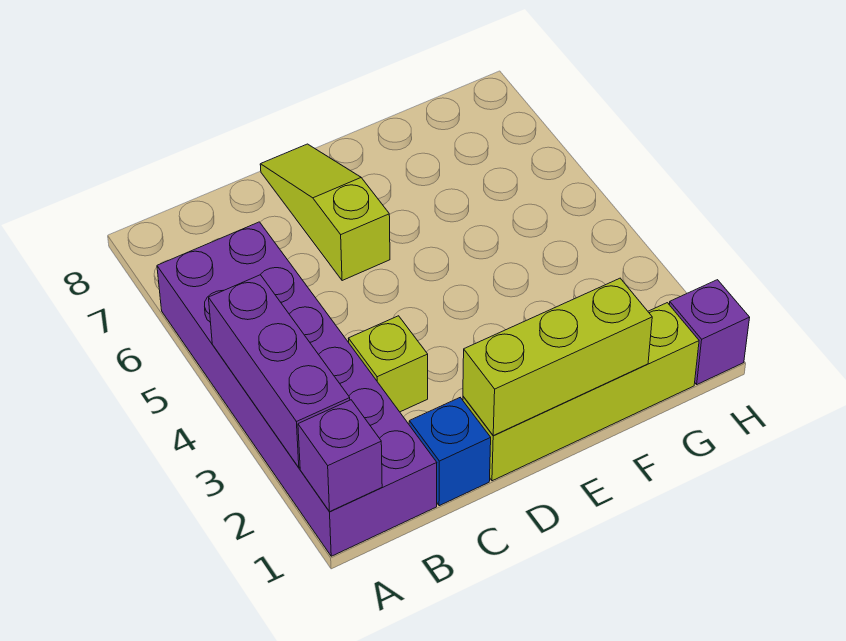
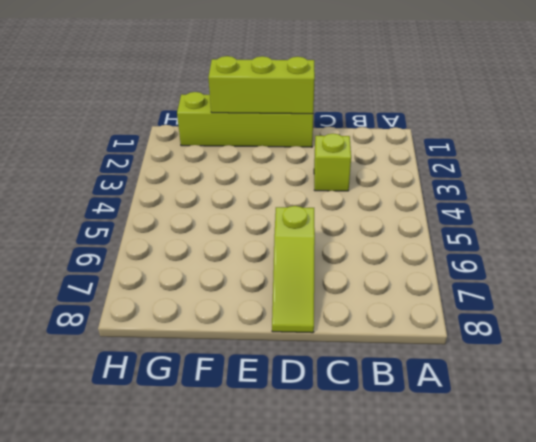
none -> purple brick A1:B6 level 1
none -> blue brick C1 level 1

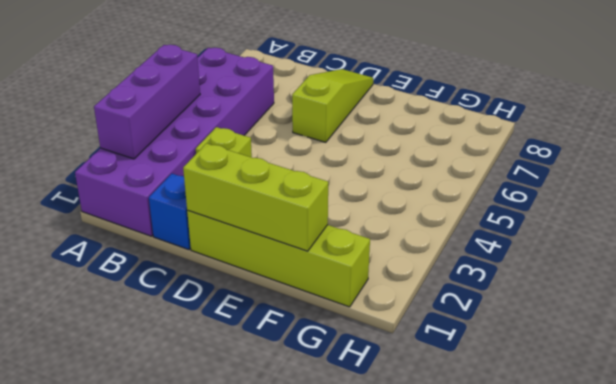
none -> purple brick H1 level 1
none -> purple brick A1 level 2

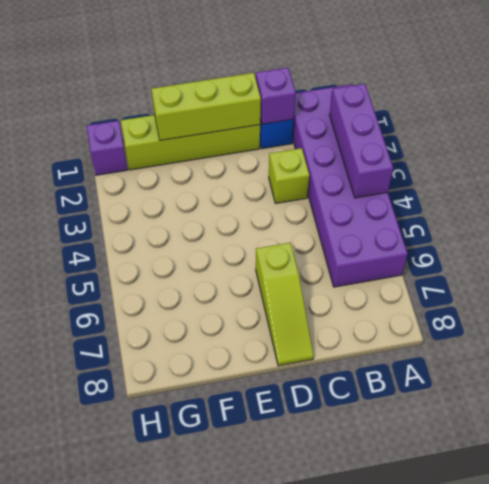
purple brick C1 level 2 -> purple brick A1 level 2

